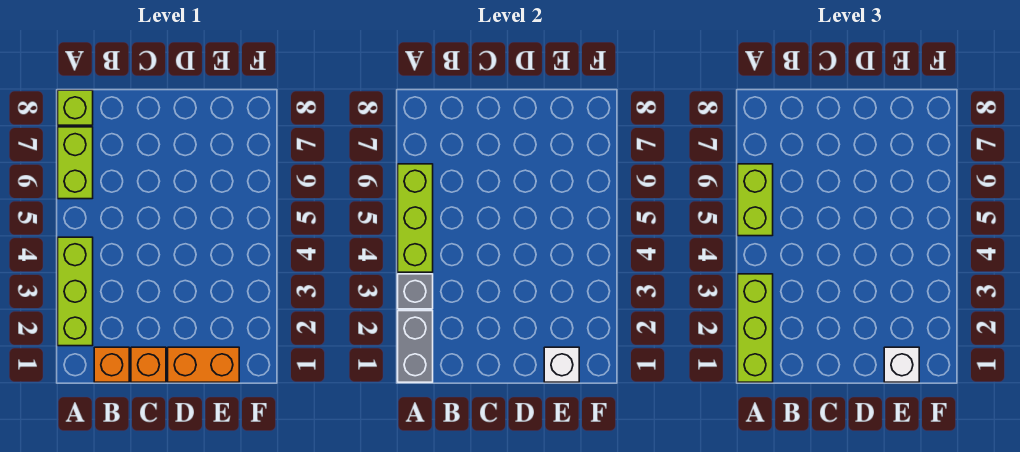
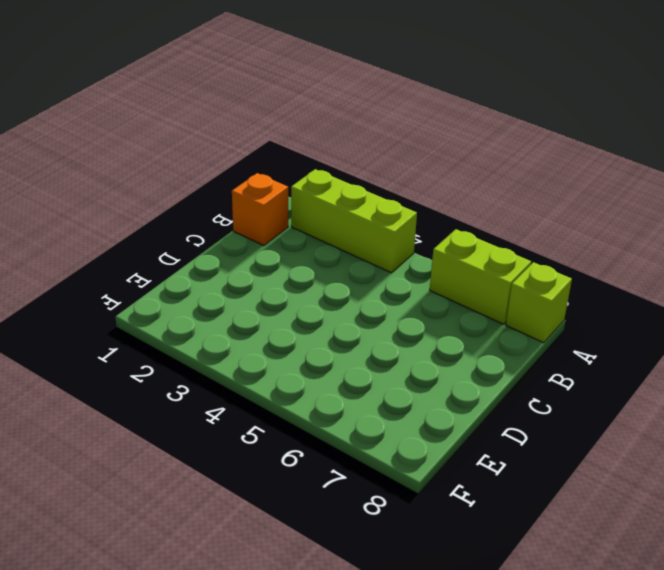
none -> orange brick C1 level 1
none -> orange brick D1:E1 level 1
none -> grey brick A1:A2 level 2

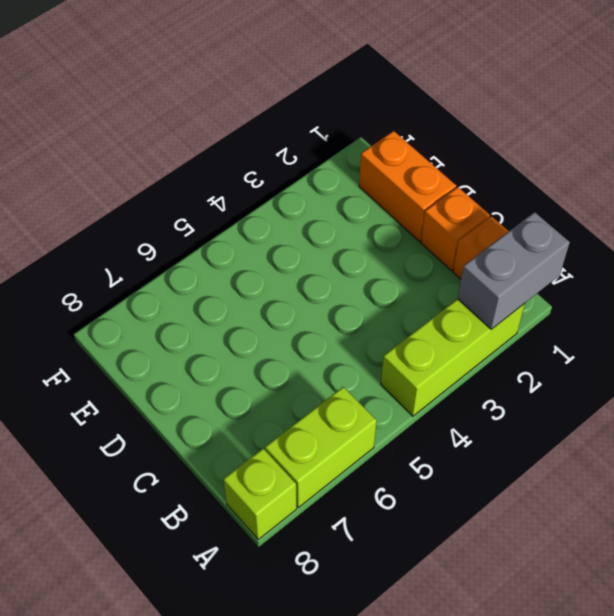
none -> grey brick A3 level 2
none -> lime brick A4:A6 level 2
none -> white brick E1 level 2

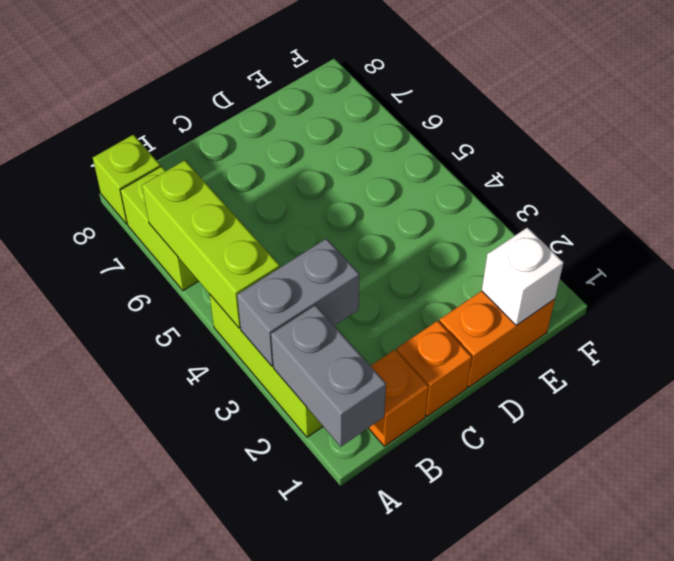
grey brick A3:B3 level 2 -> grey brick A3 level 2
none -> lime brick A1:A3 level 3
none -> lime brick A5:A6 level 3
none -> white brick E1 level 3

